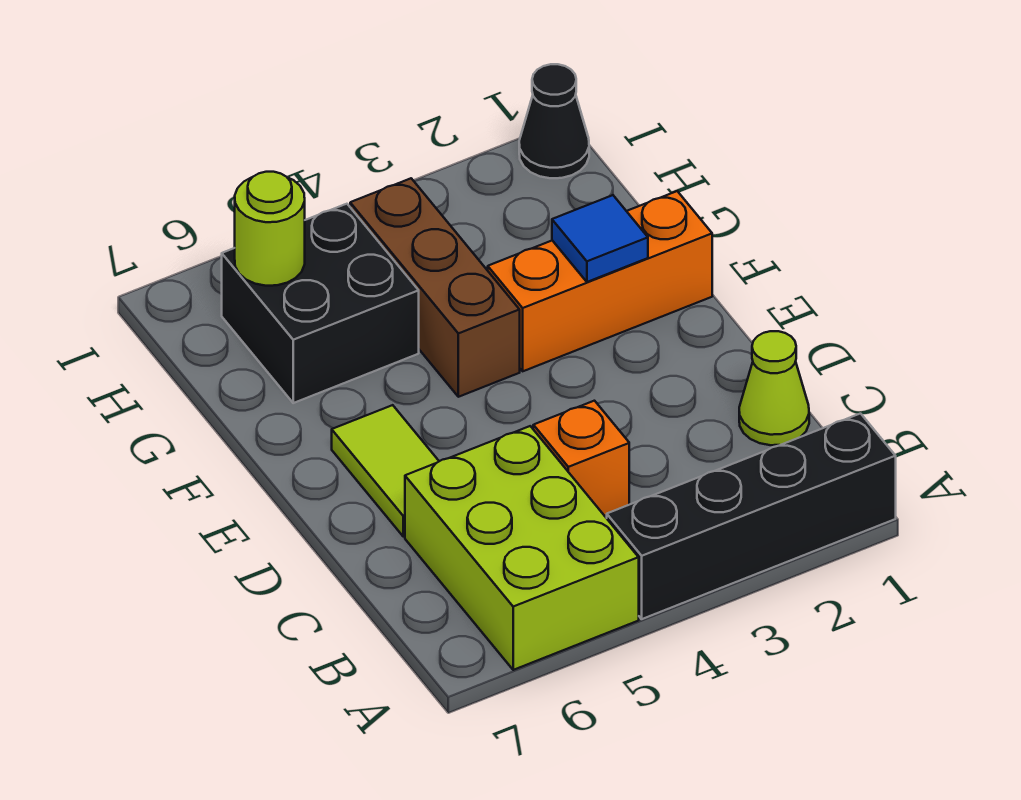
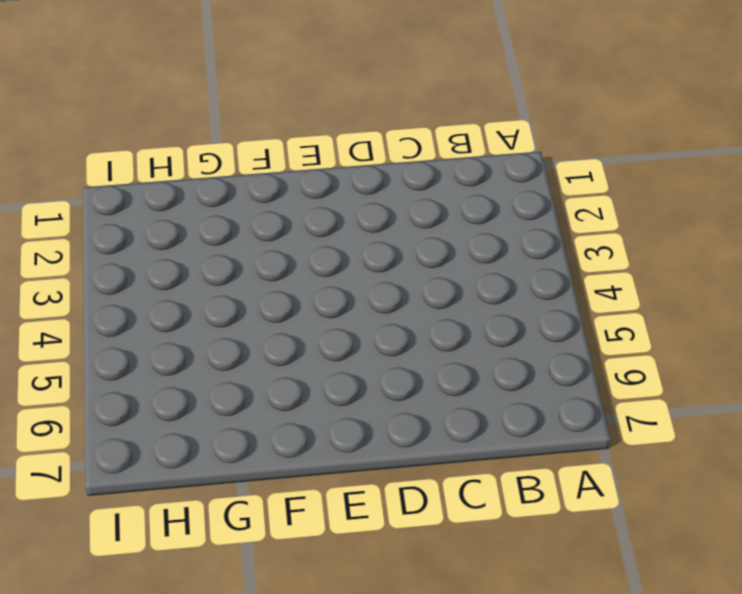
none -> black brick A1:A4 level 1
none -> lime brick A5:C6 level 1

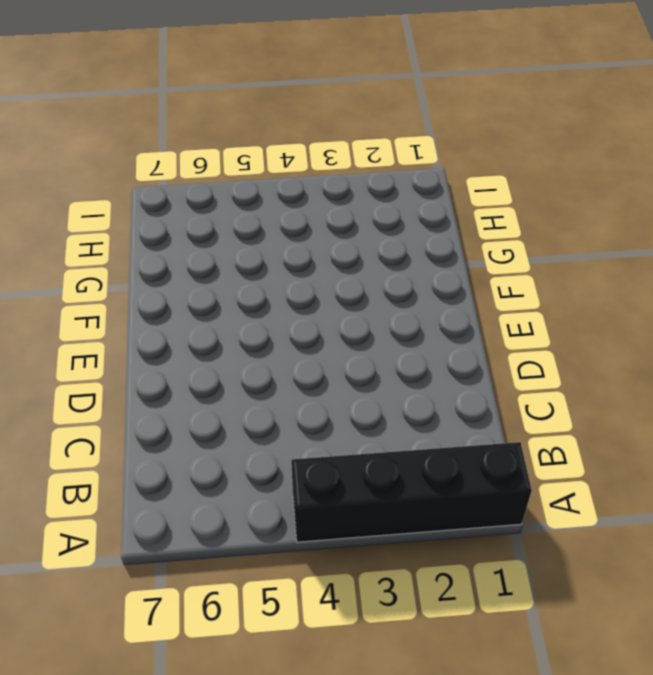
none -> lime brick A5:C6 level 1
none -> lime cone C1 level 1

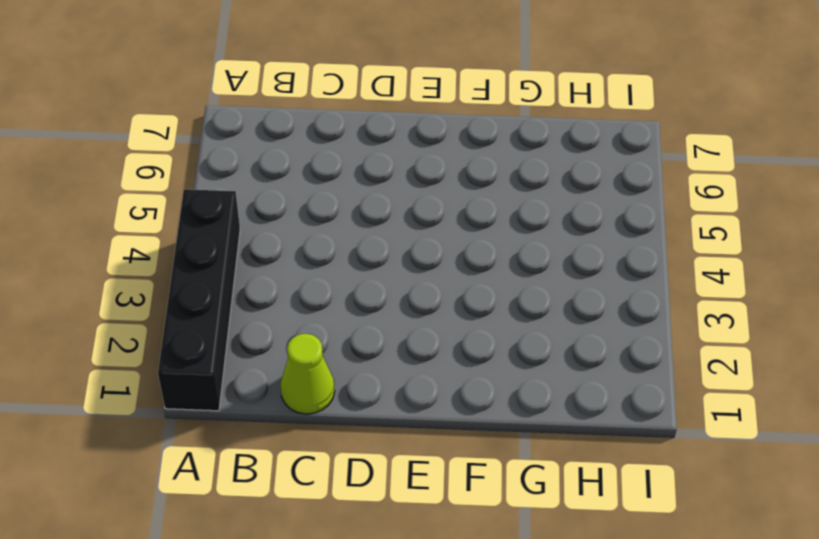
none -> lime brick A5:C6 level 1
none -> orange brick C4 level 1

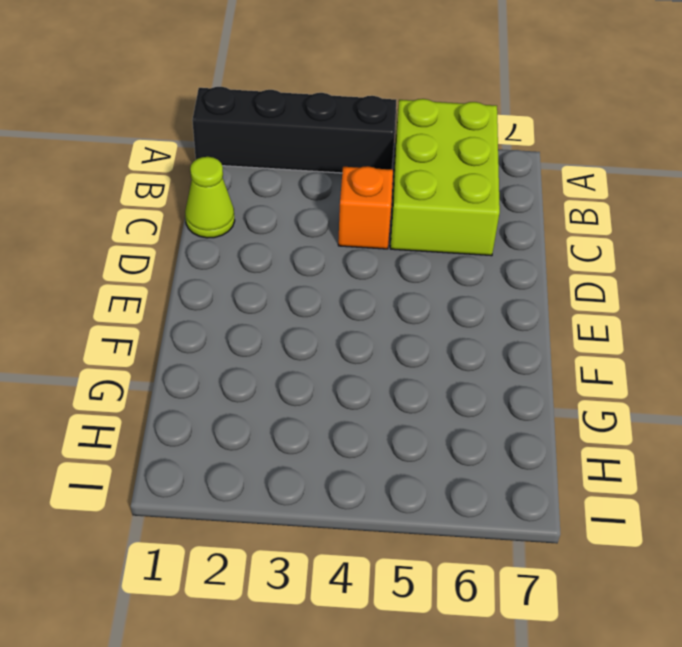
none -> lime tile D6:E6 level 1
none -> orange brick F1:F3 level 1

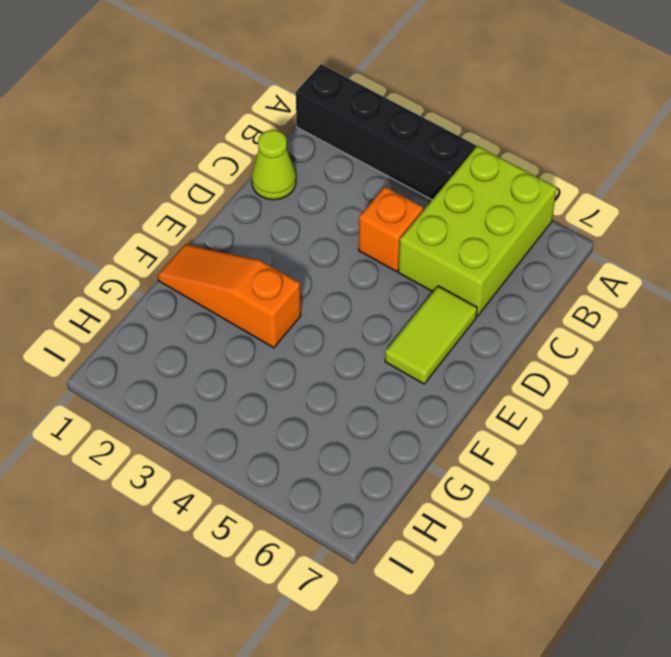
orange slope F1:F3 level 1 top 3 -> orange brick F1:F3 level 1
none -> brown brick F4:H4 level 1
none -> black brick G5:H6 level 1

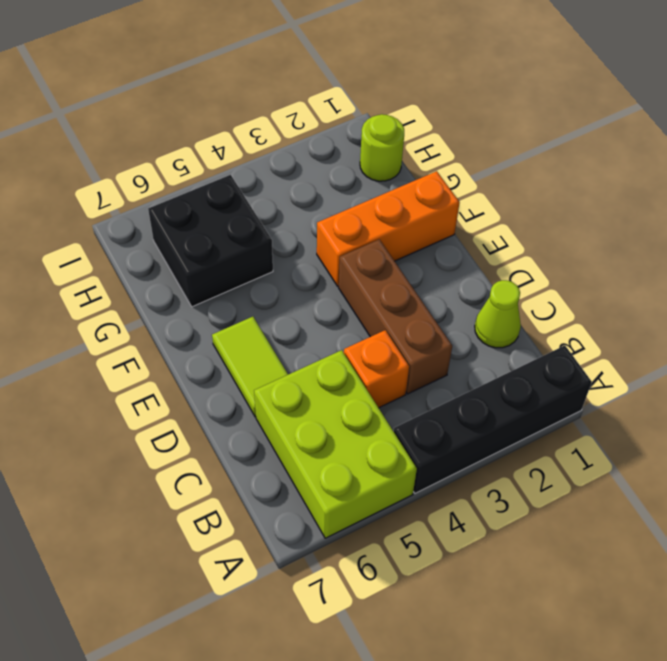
brown brick C3:E3 level 1 -> brown brick F4:H4 level 1
lime round brick H1 level 1 -> lime round brick H6 level 2
none -> black cone I1 level 1
none -> blue tile F2 level 2

